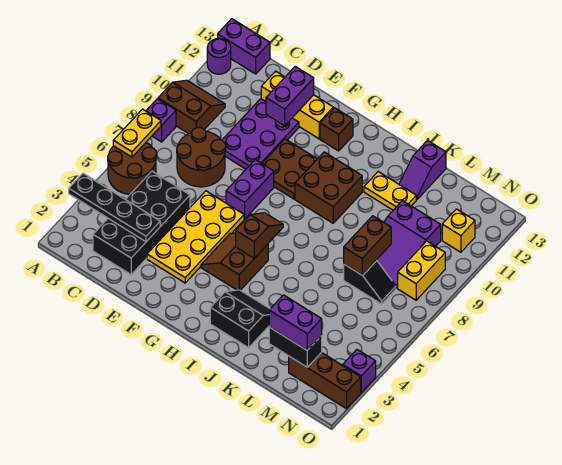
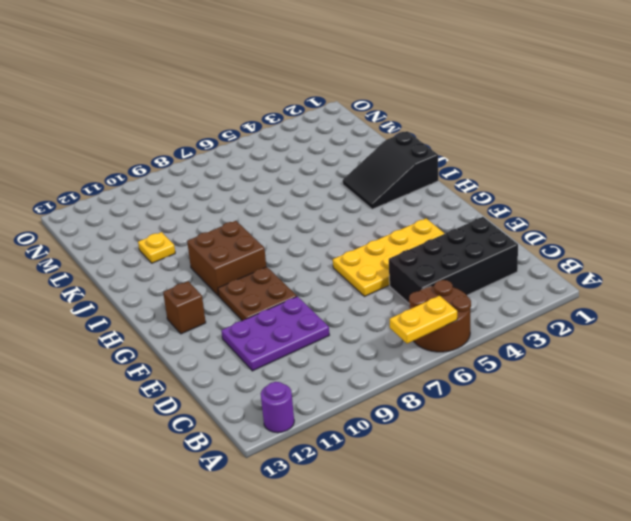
black slope I1:J3 level 1 top 1 -> black slope I2:J3 level 1 top 2
yellow plate K11 level 1 -> yellow plate J11:K11 level 1
none -> purple brick A8 level 1
none -> brown slope A9:B10 level 1 top 9
none -> purple brick A13:B13 level 1
none -> brown round brick C7:D8 level 1

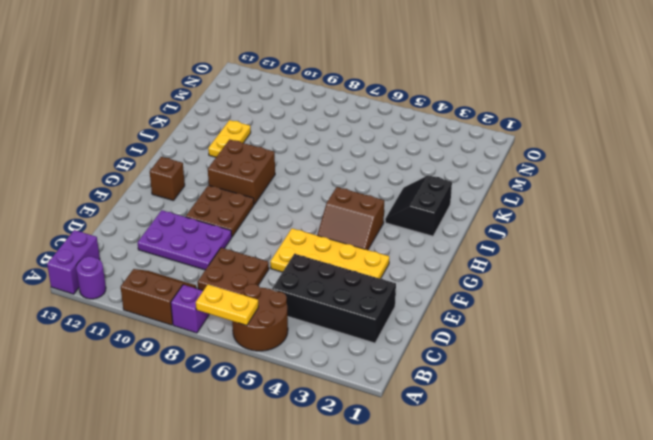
brown slope A9:B10 level 1 top A -> brown slope A9:B10 level 1 top 9
brown plate C7:D8 level 1 -> brown round brick C7:D8 level 1
none -> yellow brick D12:F12 level 1
none -> purple brick F7:F8 level 1
none -> purple slope K12:K13 level 1 top 13
none -> black slope L7:M7 level 1 top L

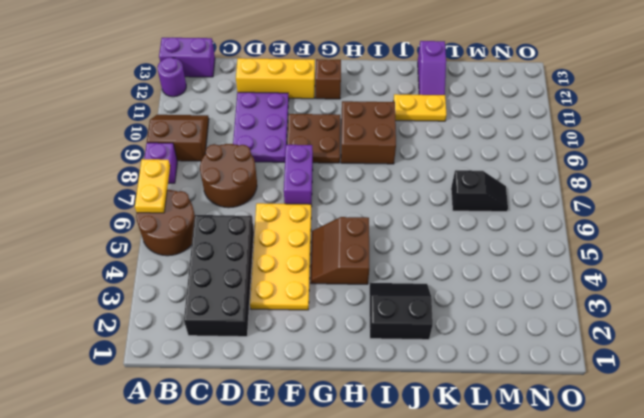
none -> purple slope L8:M10 level 1 top 10
none -> brown brick M2:O2 level 1
none -> yellow brick N8:N9 level 1
none -> yellow brick N11 level 1

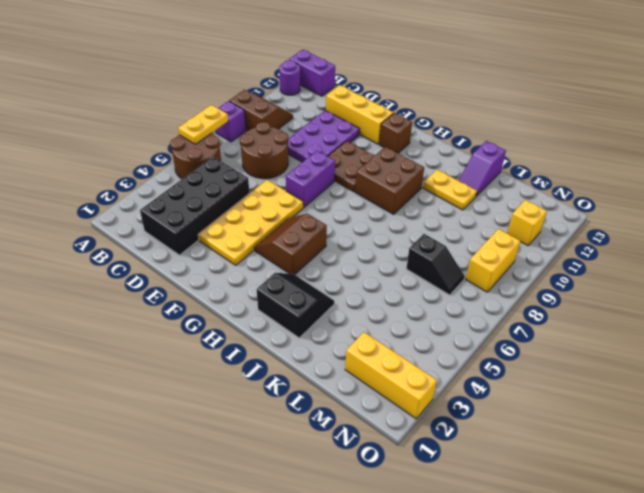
yellow brick M2:O2 level 1 -> brown brick M2:O2 level 1
none -> purple slope L8:M10 level 1 top 10
none -> purple brick O3 level 1
none -> black plate A3:D3 level 2
none -> purple brick E11:E12 level 2

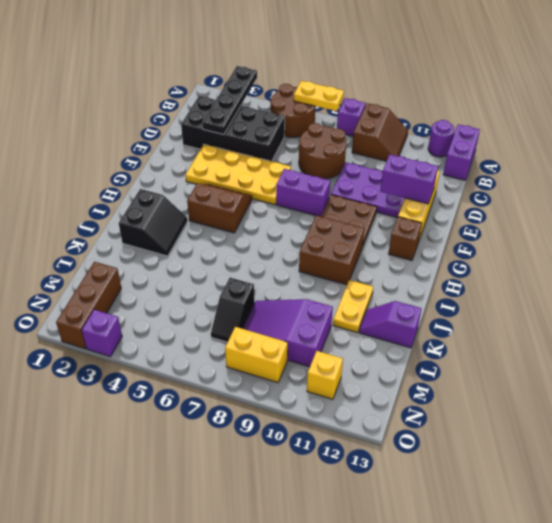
none -> brown slope H5:H6 level 2 top 5
none -> black brick L2:M2 level 2
none -> brown brick L7:L8 level 2
none -> purple brick L2:M2 level 3

